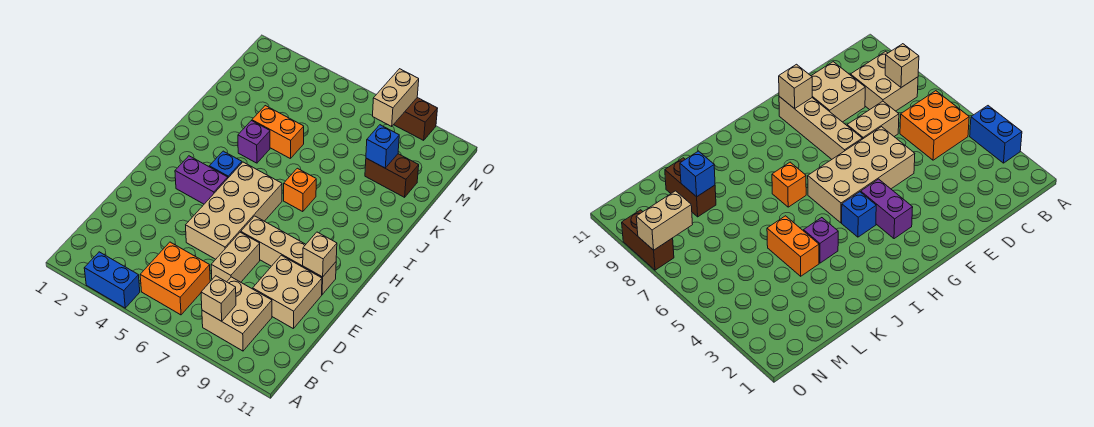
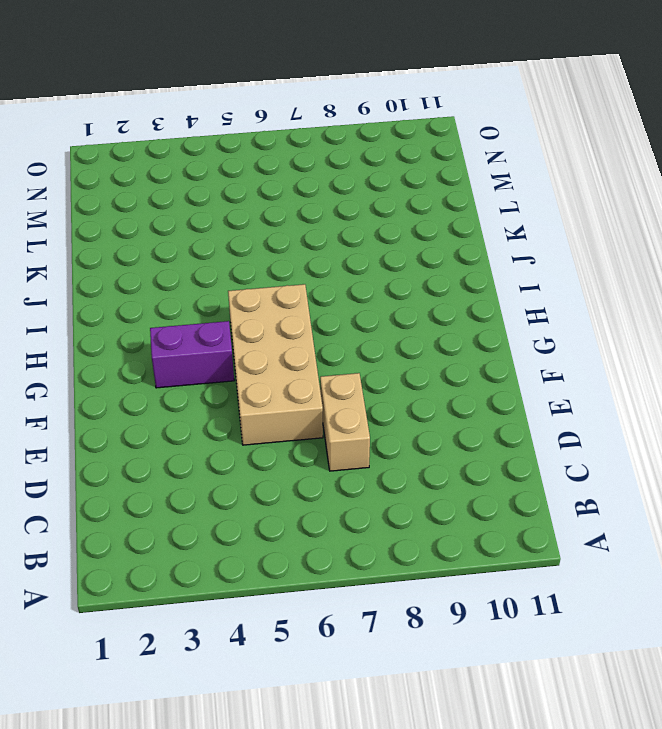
none -> blue brick A3:A4 level 1
none -> orange brick B5:C6 level 1
none -> tan brick B8:C9 level 1

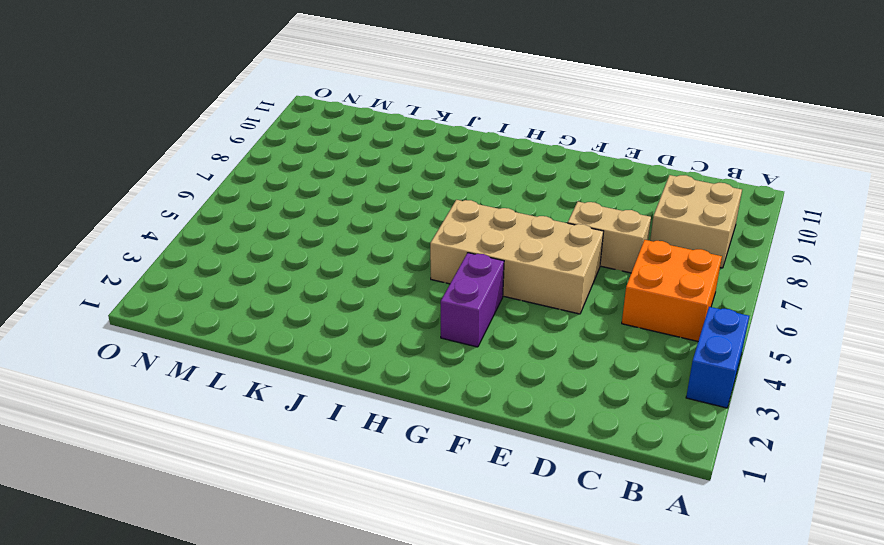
none -> tan brick D9:E10 level 1
none -> tan brick F7:F10 level 1
none -> blue brick H4 level 1

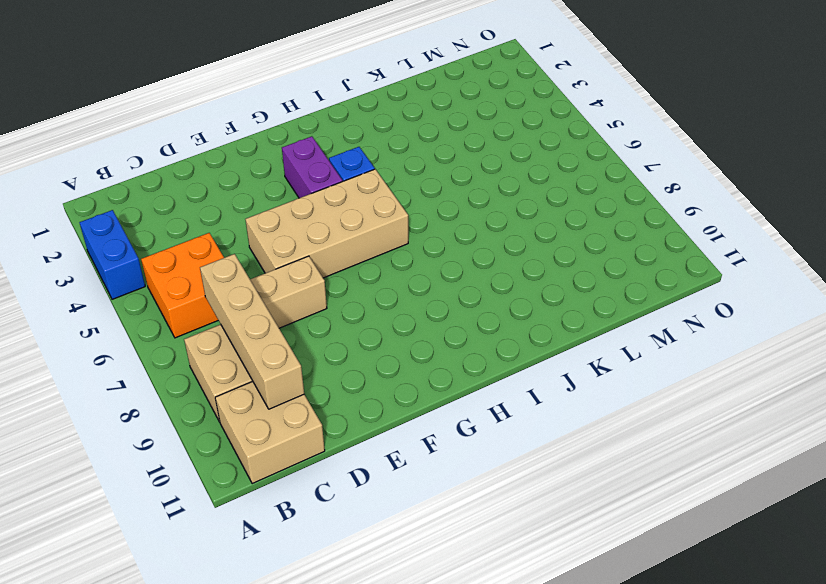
tan brick B10:C11 level 1 -> tan brick D9:E10 level 1
tan brick C7:C10 level 2 -> tan brick F7:F10 level 1
none -> orange brick I7 level 1
none -> purple brick J4 level 1
none -> orange brick K4:K5 level 1

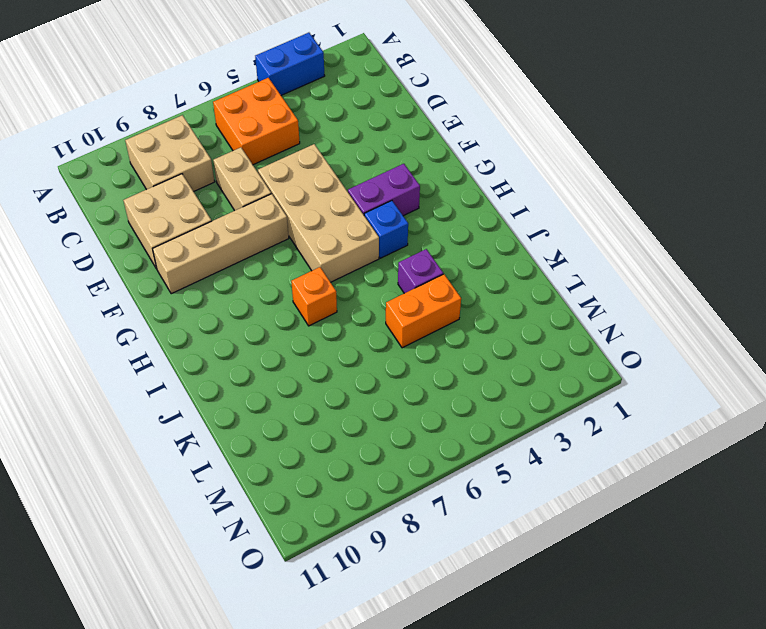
none -> brown brick L9:L10 level 1
none -> brown brick O8:O9 level 1
none -> tan brick B8 level 2

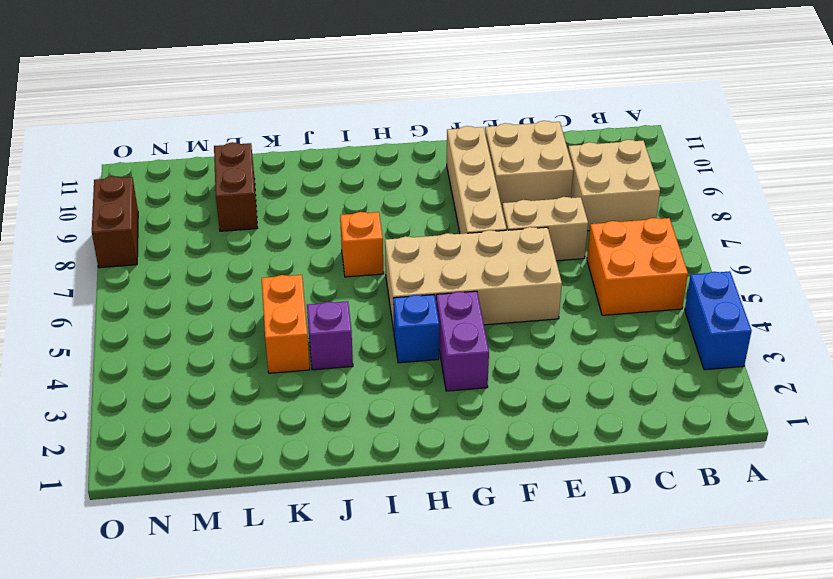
none -> tan brick B8 level 2
none -> tan brick F10 level 2
none -> blue brick L9 level 2

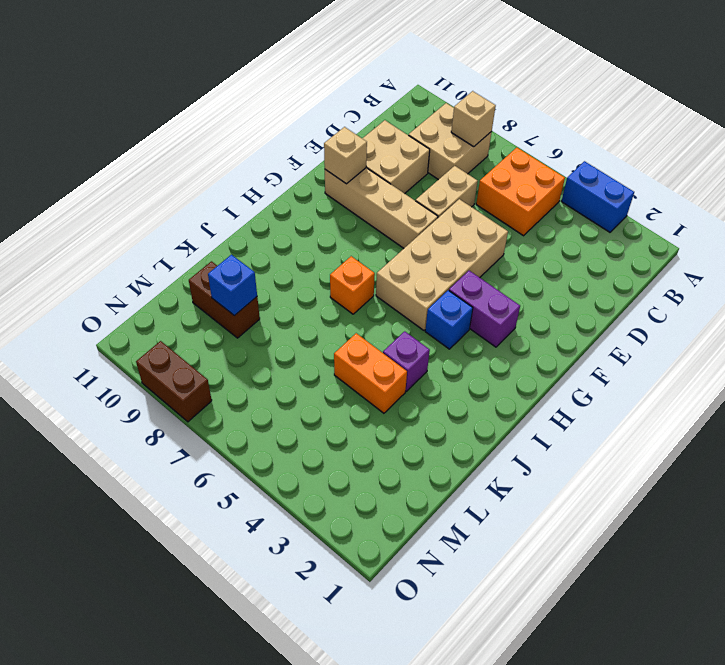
none -> tan brick N8:O8 level 2

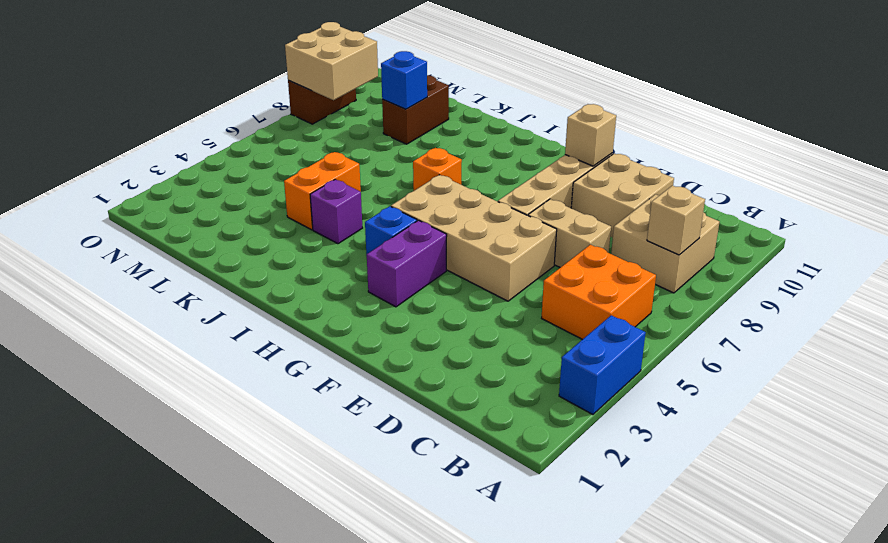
tan brick N8:O9 level 2 -> tan brick N8:O8 level 2

